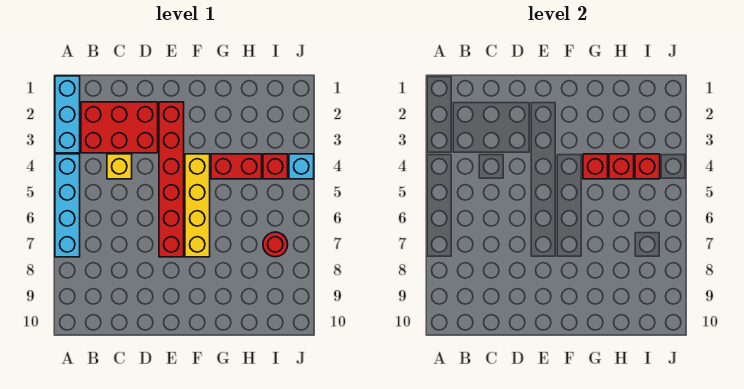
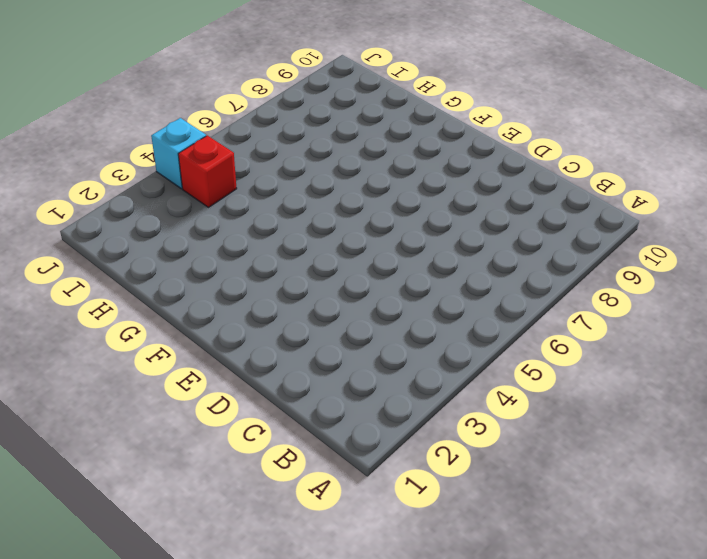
none -> cyan brick A1:A3 level 1
none -> cyan brick A4:A7 level 1
none -> red brick B2:D3 level 1

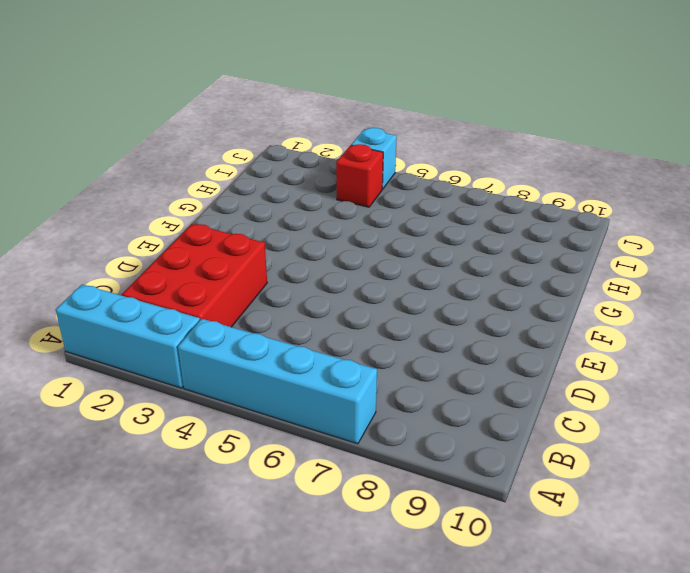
none -> yellow brick C4 level 1
none -> red brick E2:E7 level 1
none -> yellow brick F4:F7 level 1

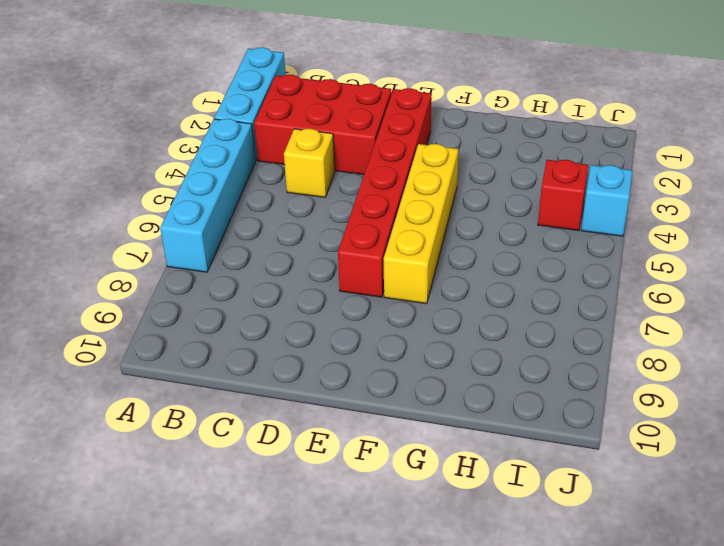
none -> red brick G4:H4 level 1
none -> red round brick I7 level 1
none -> red brick G4 level 2

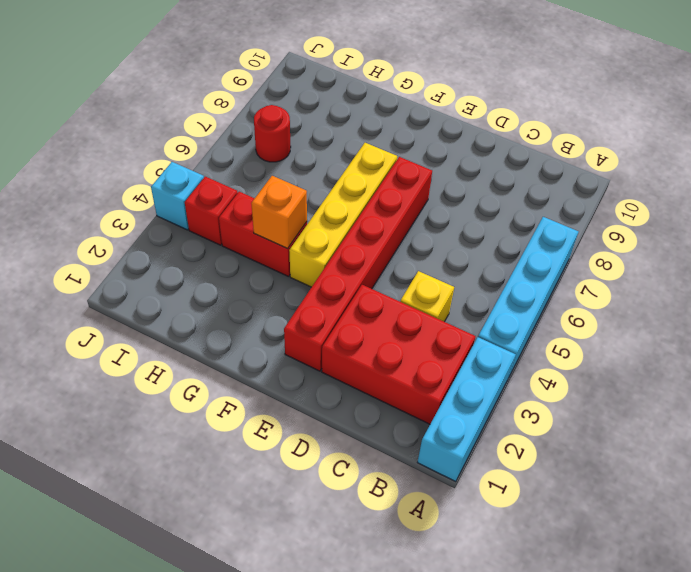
orange brick G4 level 2 -> red brick G4 level 2
none -> red brick H4 level 2
none -> red brick I4 level 2

